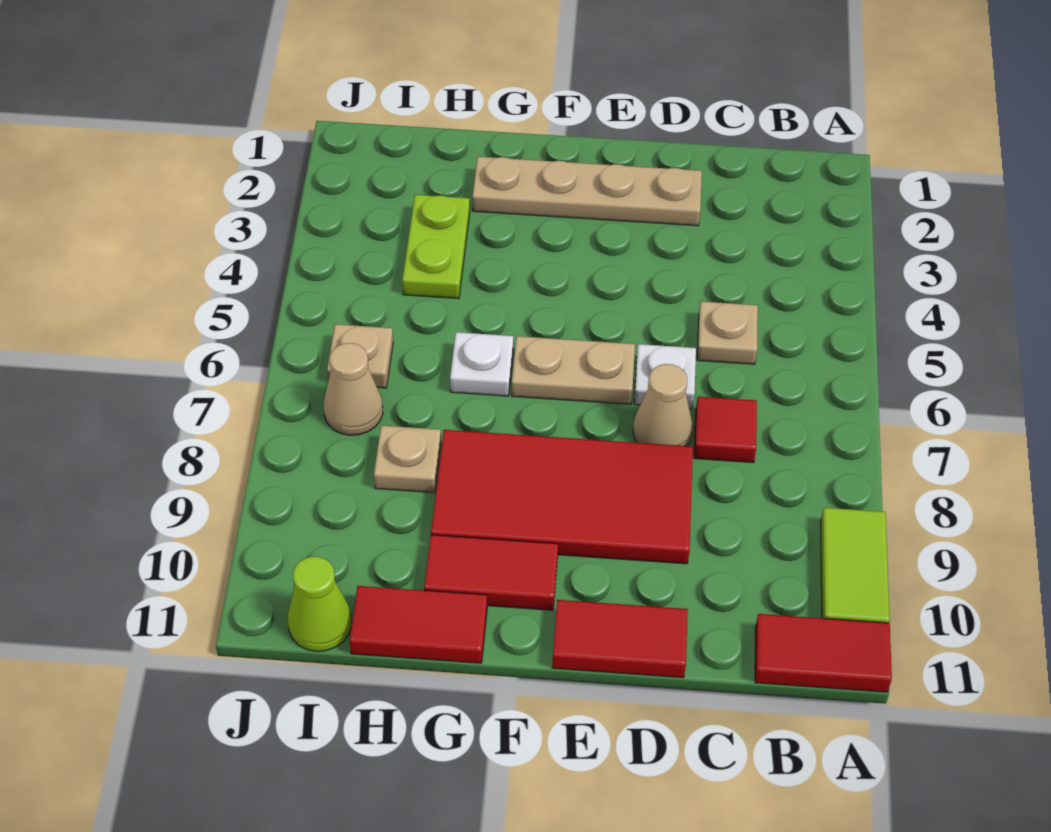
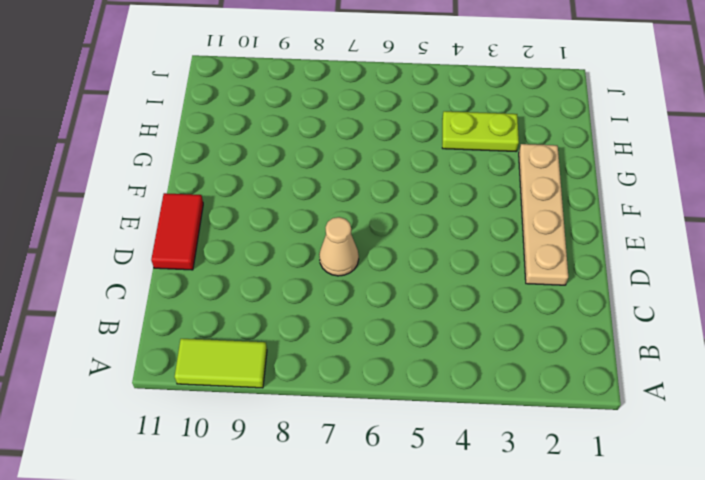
none -> red tile A11:B11 level 1
none -> tan plate C5 level 1
none -> red tile C7 level 1

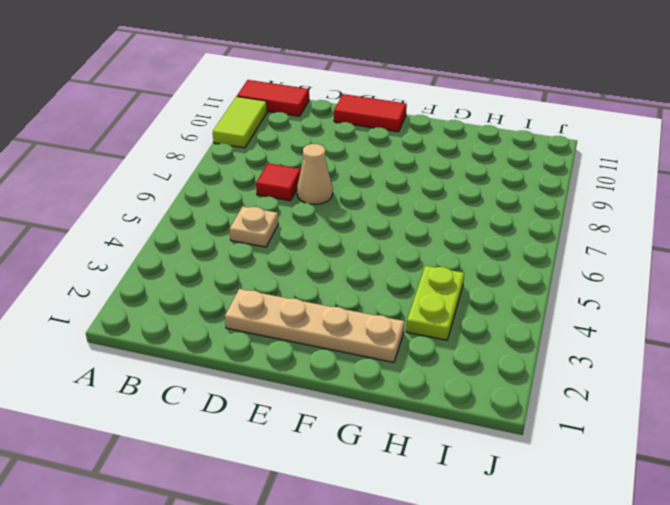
none -> white plate D6 level 1
none -> red tile D8:G9 level 1
none -> tan plate E6:F6 level 1

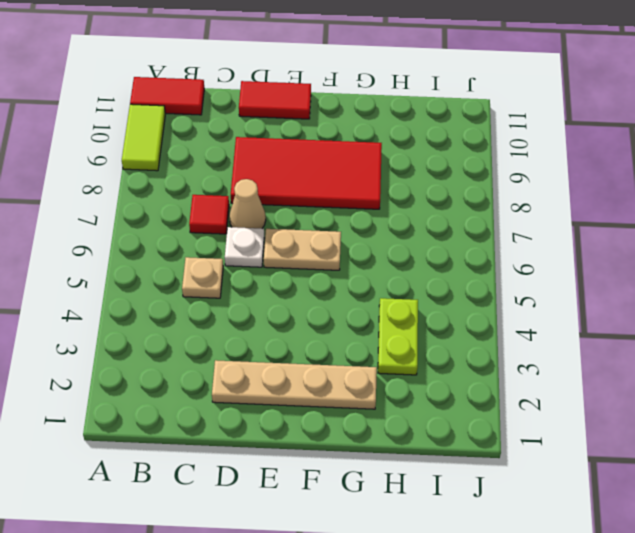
none -> red tile F10:G10 level 1
none -> white plate G6 level 1
none -> red tile G11:H11 level 1

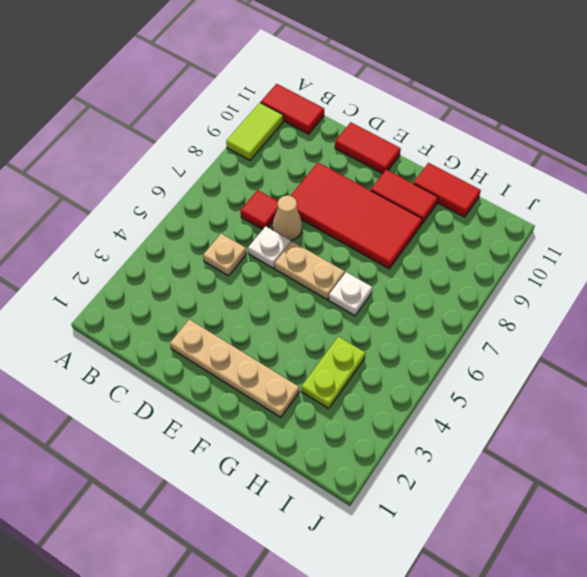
none -> tan plate H8 level 1
none -> tan plate I6 level 1
none -> tan cone I7 level 1

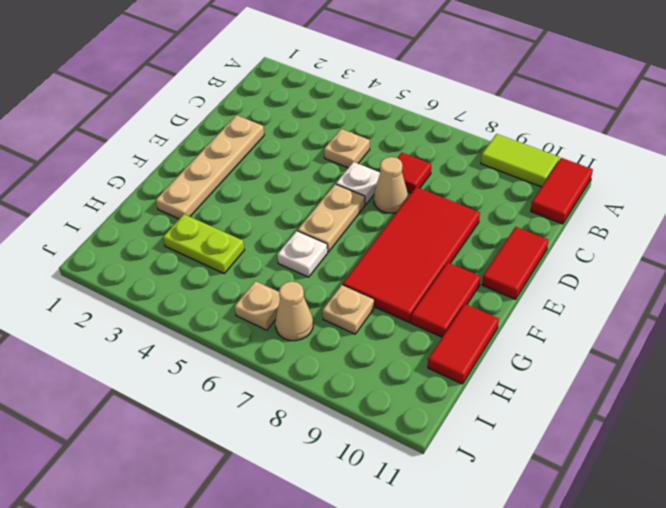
none -> lime cone I11 level 1

